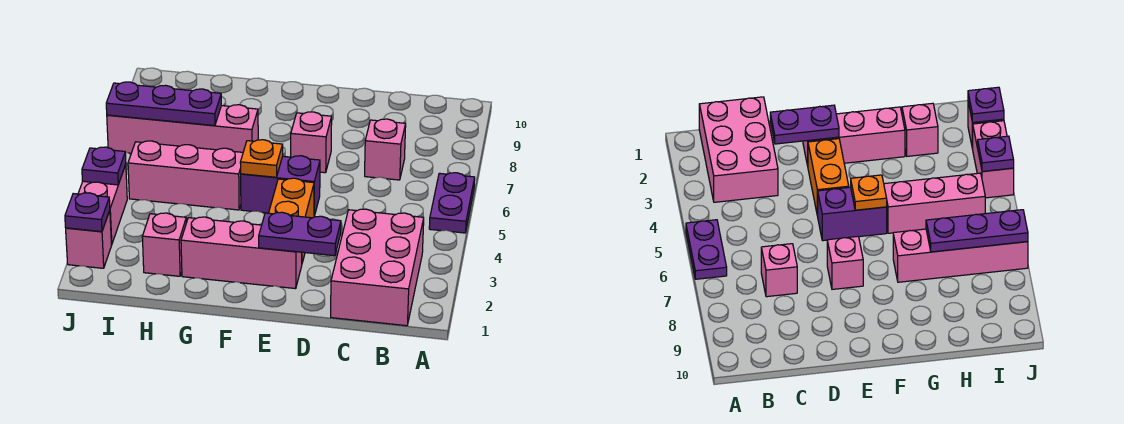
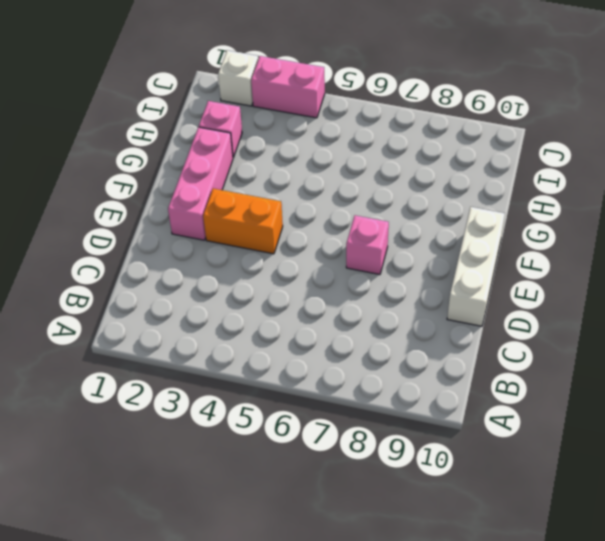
white brick D10:F10 level 1 -> none
white brick J2 level 1 -> pink brick J2 level 1
none -> purple plate A5:A6 level 1
none -> pink brick B1:C3 level 1
none -> pink brick C7 level 1

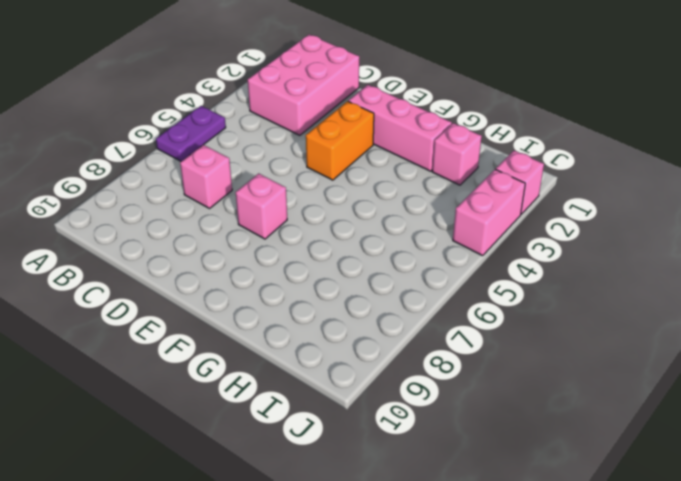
none -> purple brick E5:F5 level 1
none -> pink brick G5:I5 level 1
none -> pink brick G7:J7 level 1

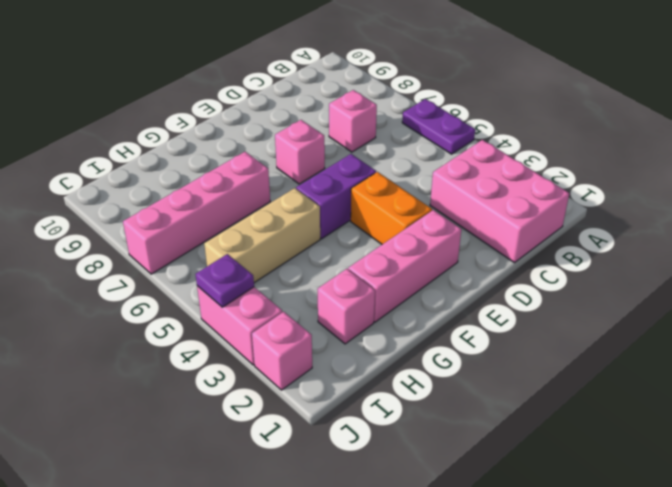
tan brick G5:I5 level 1 -> pink brick G5:I5 level 1
none -> purple plate D2:E2 level 2
none -> orange plate F5 level 2
none -> purple plate H7:J7 level 2

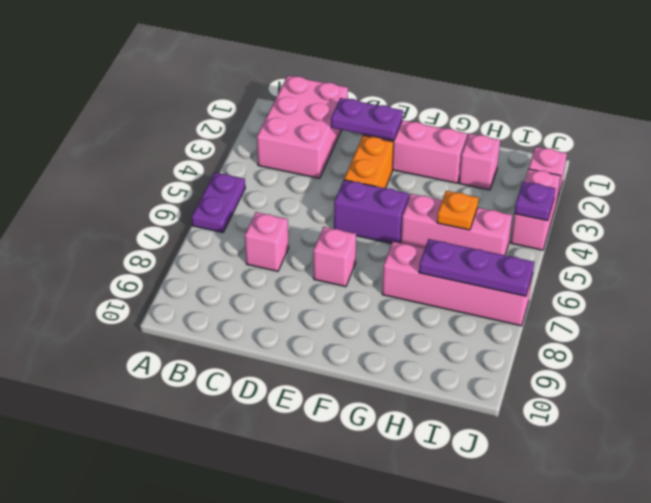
orange plate H5 level 2 -> orange plate F5 level 2
none -> purple plate J2 level 2

